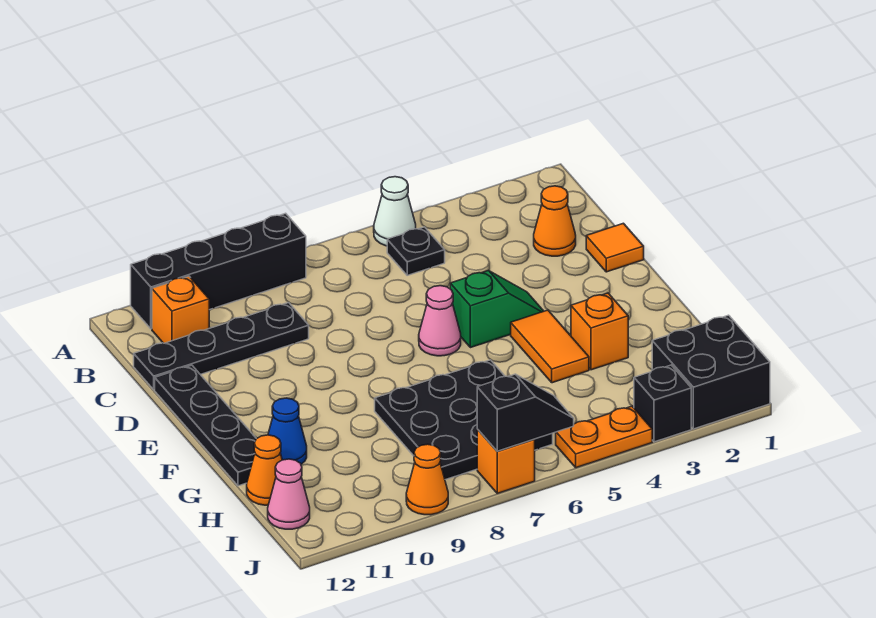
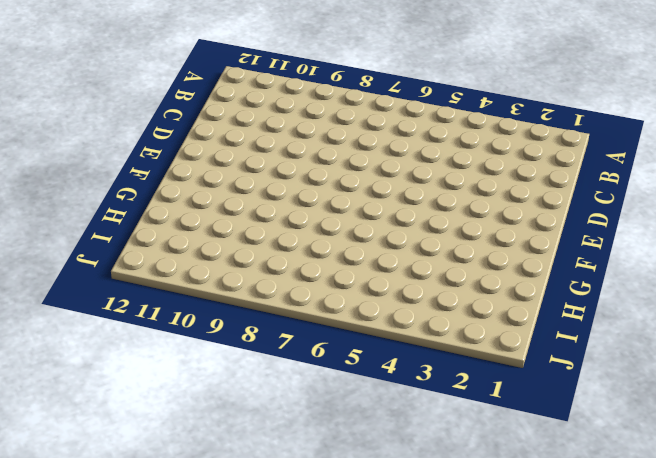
none -> white cone A5 level 1
none -> black brick A8:A11 level 1
none -> black plate B5 level 1

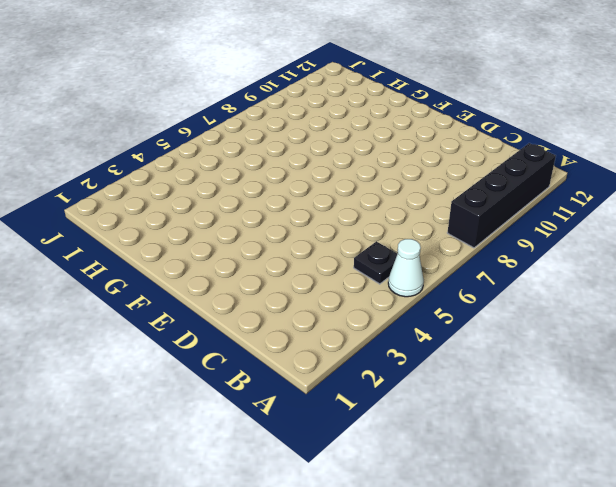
none -> orange brick B11 level 1
none -> orange cone C2 level 1
none -> black plate C9:C12 level 1

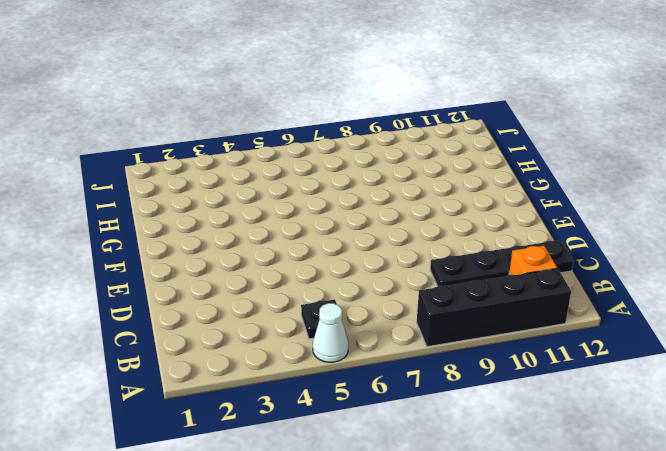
none -> orange cone C2 level 1
none -> orange tile D1 level 1
none -> black plate D12:G12 level 1

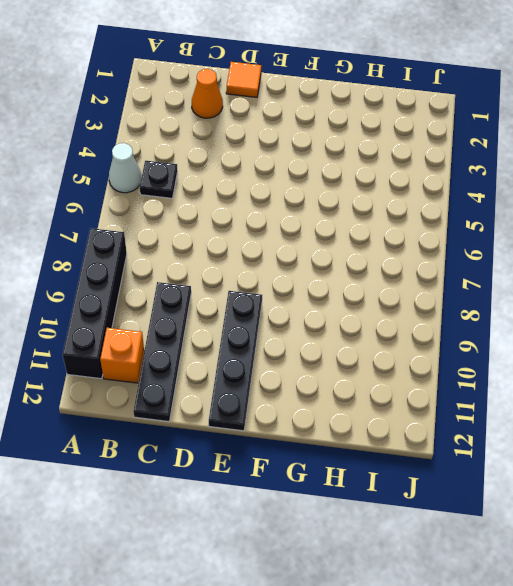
black plate E9:E12 level 1 -> black plate D12:G12 level 1
none -> green slope E4:E5 level 1 top 5
none -> pink cone E6 level 1
none -> orange tile F4:G4 level 1

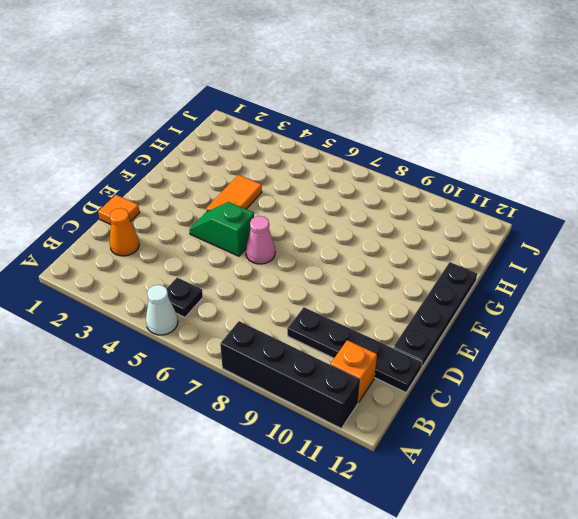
none -> orange brick G3 level 1
none -> black plate G6:I8 level 1
none -> blue cone G11 level 1

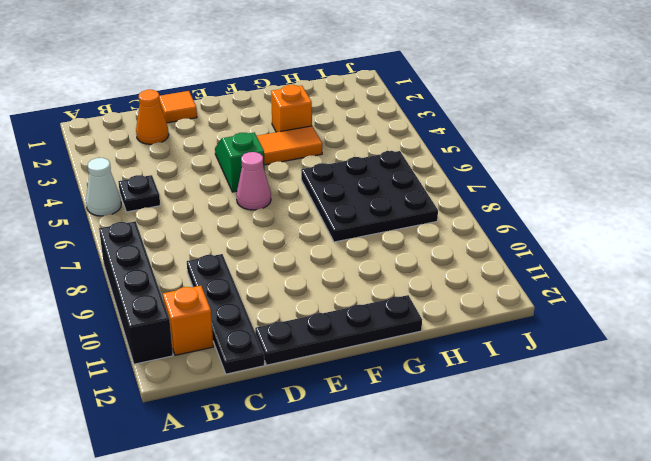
none -> blue cone G11 level 1
none -> orange cone H12 level 1
none -> black brick I1:J2 level 1

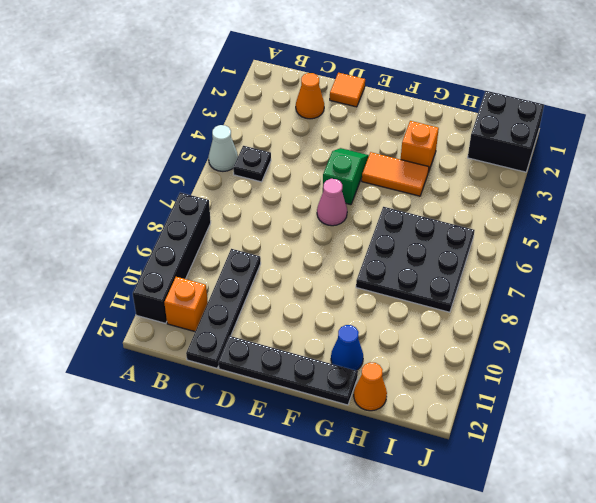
none -> pink cone I12 level 1
none -> black brick J3 level 1
none -> orange plate J4:J5 level 1

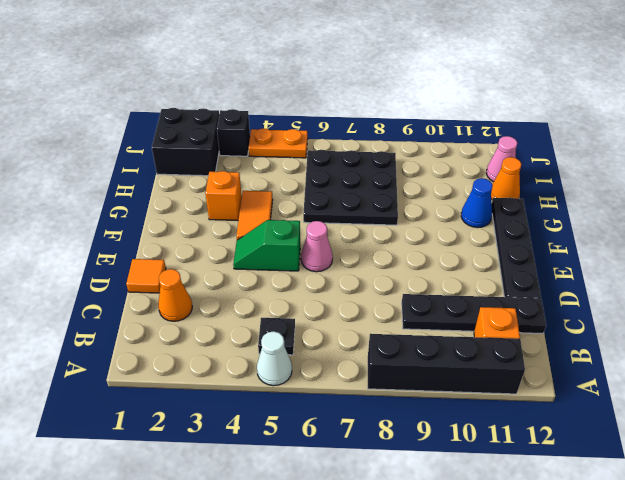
none -> orange brick J7 level 1
none -> orange cone J9 level 1
none -> black slope J6:J7 level 2 top 7

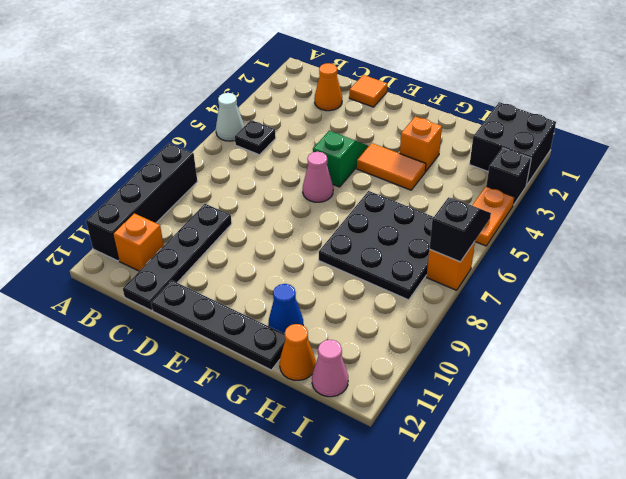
none -> orange cone J9 level 1

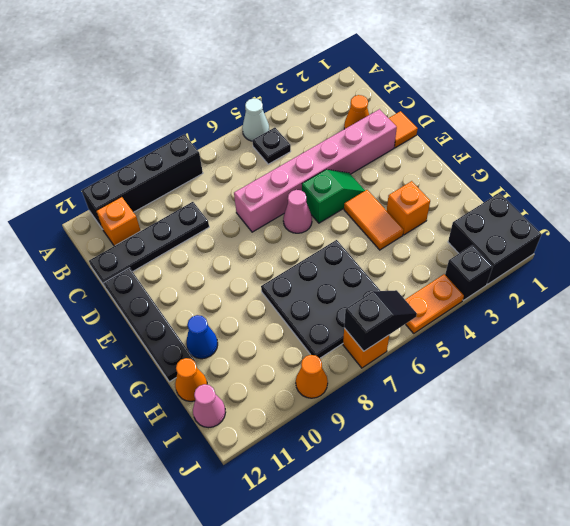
pink brick D2:D7 level 1 -> none

